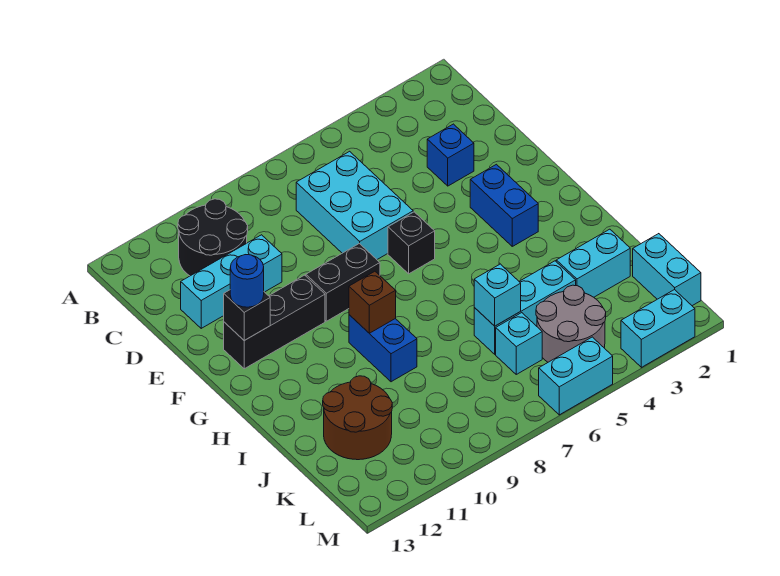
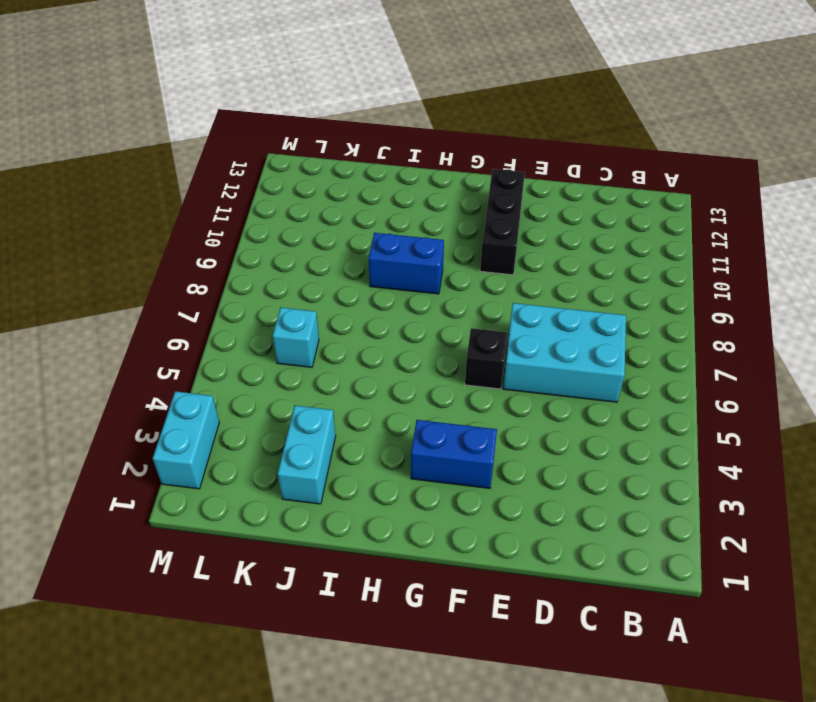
none -> black round brick B10:C11 level 1
none -> blue brick D3 level 1
none -> cyan brick D10:D12 level 1

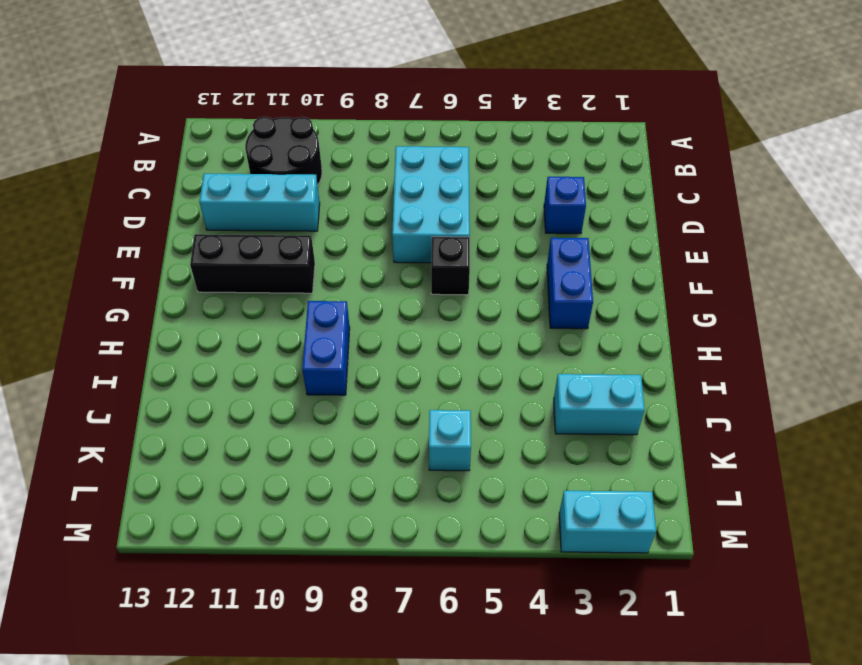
none -> black brick F8:F9 level 1
none -> cyan brick J4:J6 level 1
none -> brown round brick J11:K12 level 1

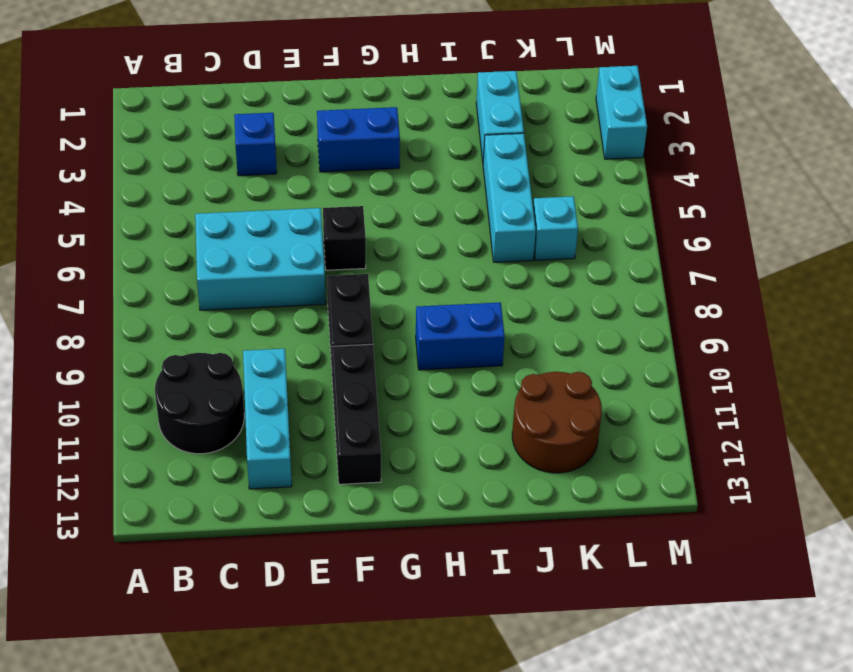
none -> cyan brick K1:L1 level 1
none -> grey round brick K4:L5 level 1
none -> cyan brick M5:M6 level 1

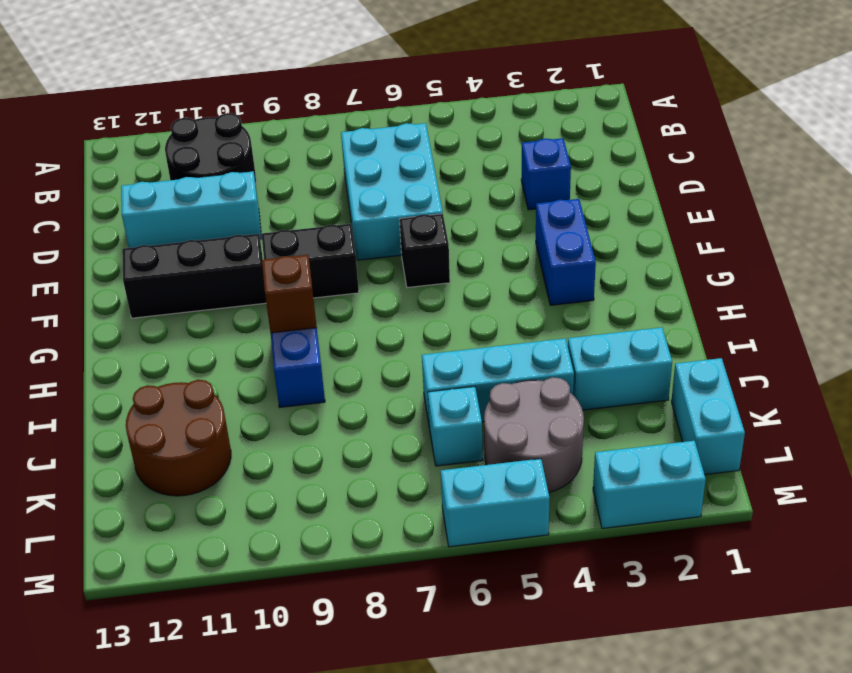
none -> black brick F12 level 2
none -> cyan brick J6 level 2
none -> blue round brick F12 level 3

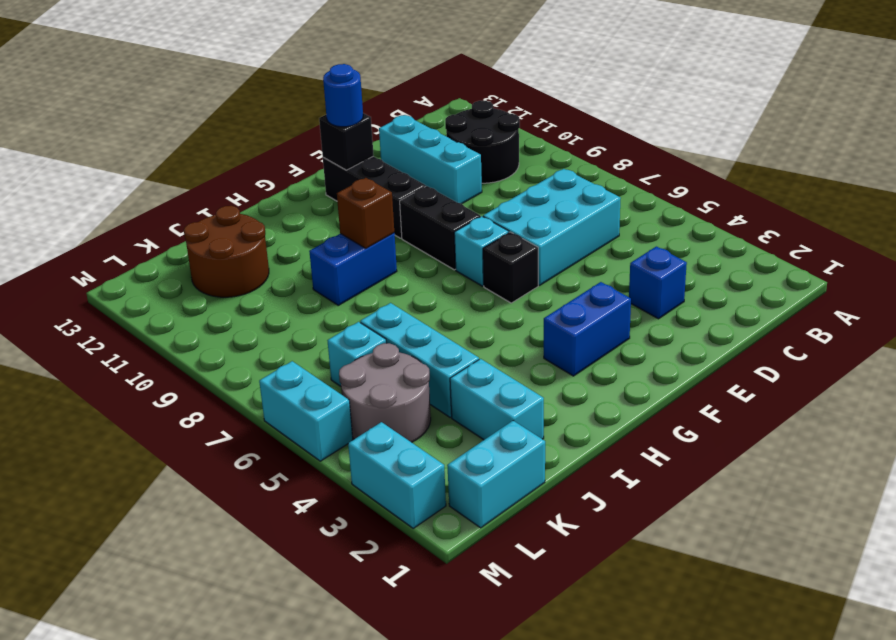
cyan brick F7 level 1 -> cyan brick J6 level 2

